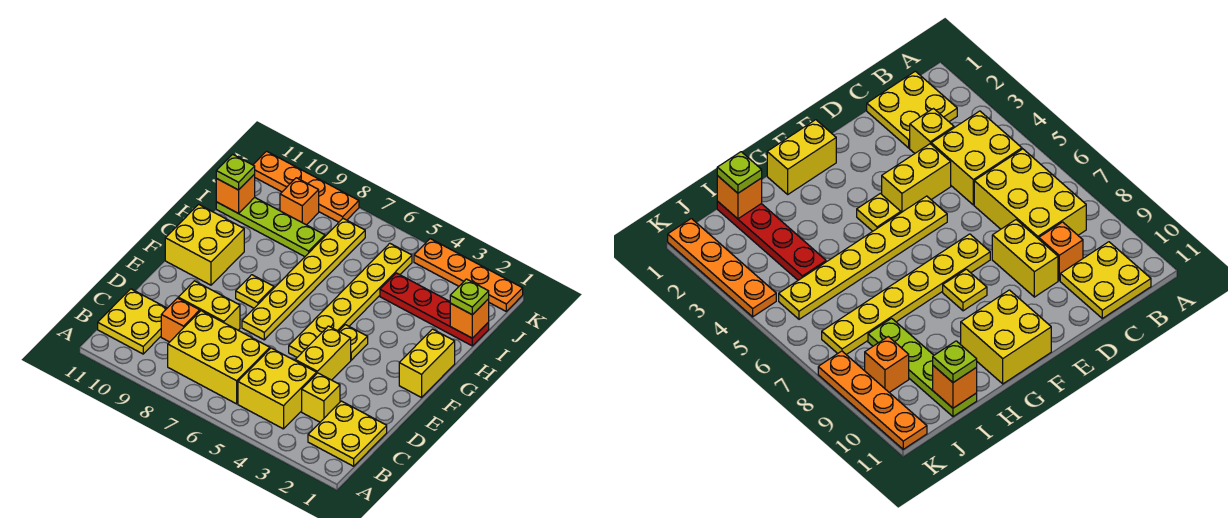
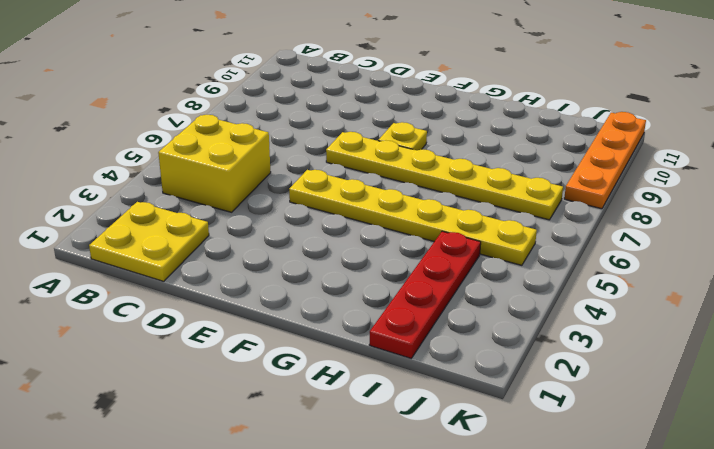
none -> yellow brick B6:C8 level 1
none -> yellow plate B10:C11 level 1
none -> yellow brick C3 level 1

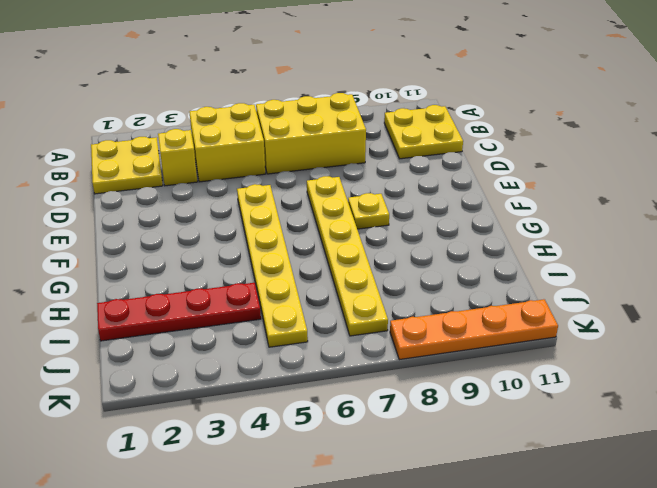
none -> orange brick C9 level 1
none -> yellow brick D4:E4 level 1
none -> yellow brick D8:D9 level 1

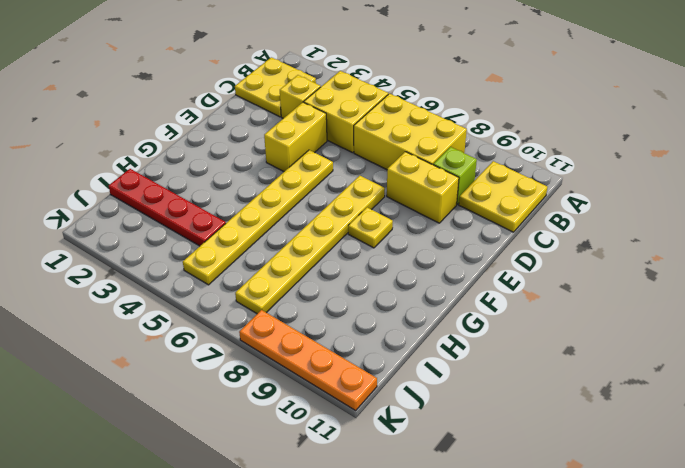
lime brick C9 level 1 -> orange brick C9 level 1
none -> yellow brick F1:G1 level 1
none -> yellow plate F4 level 1
none -> yellow brick F10:G11 level 1

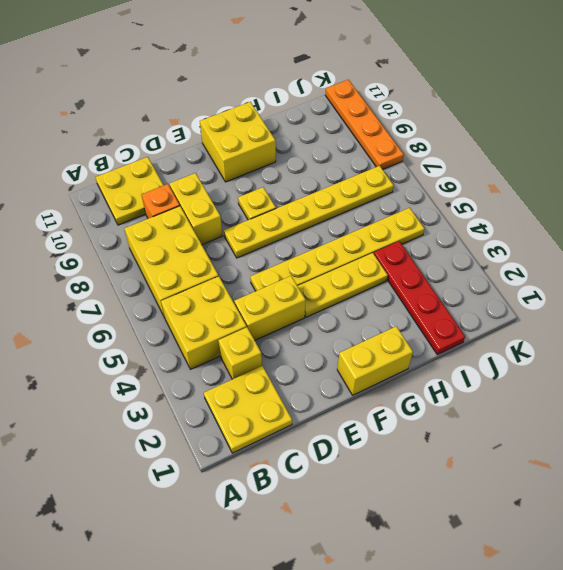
yellow plate F4:H4 level 1 -> yellow plate F4 level 1
none -> lime plate I8:I11 level 1
none -> orange brick J9 level 1
none -> orange plate K1:K4 level 1

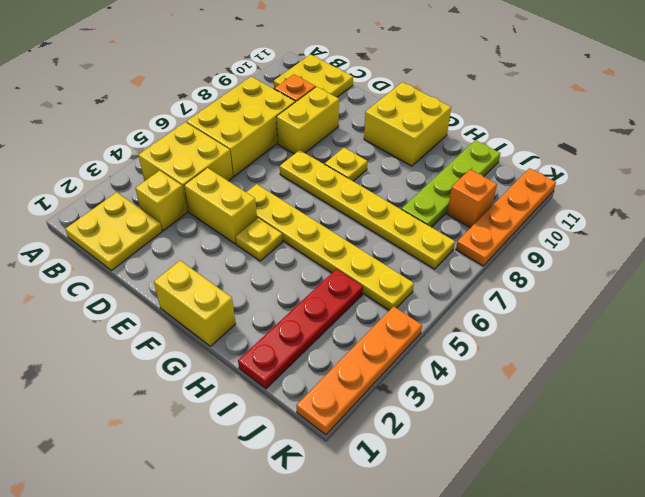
none -> orange brick I1 level 2
none -> orange brick I11 level 2
none -> lime plate I1 level 3

